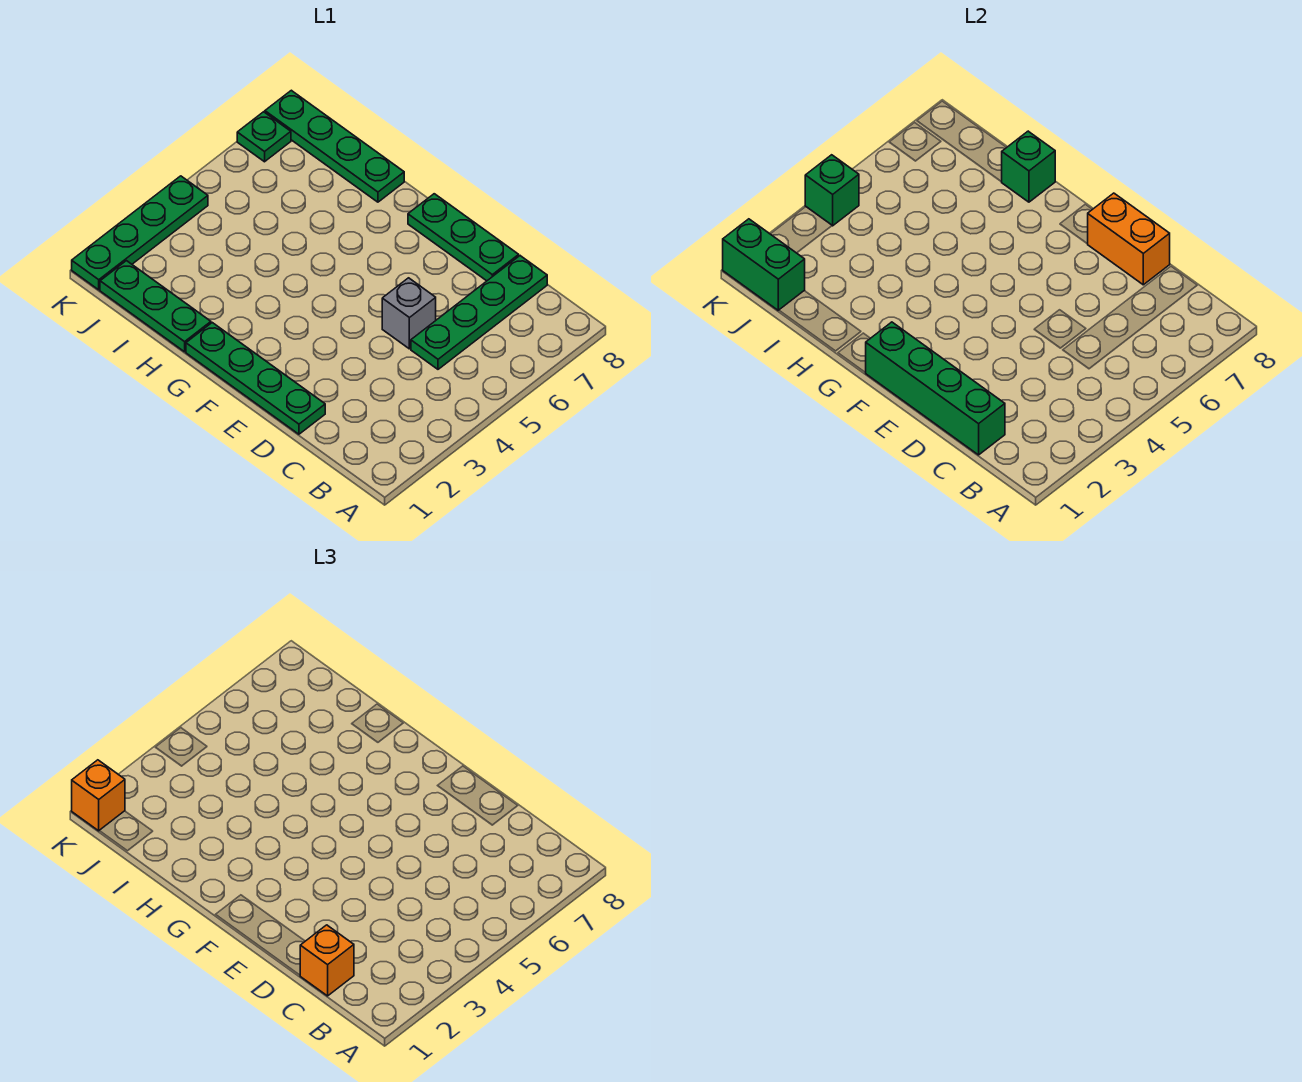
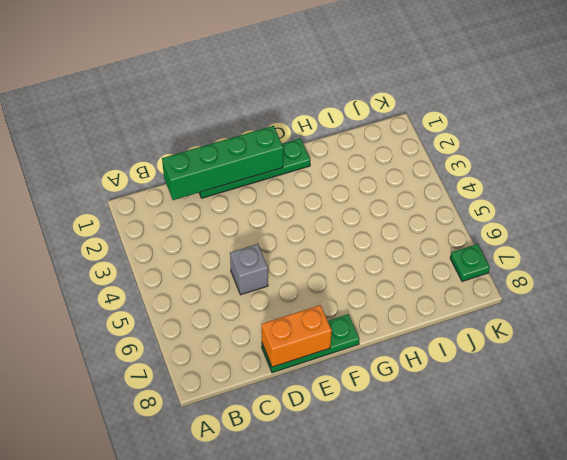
none -> green plate C5:C8 level 1
none -> green plate H1:J1 level 1
none -> green plate H8:K8 level 1

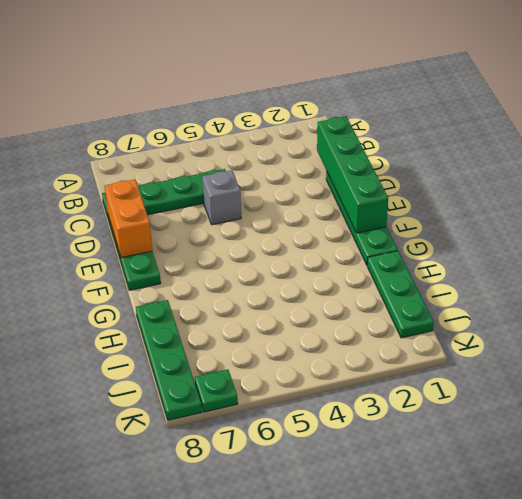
none -> green plate K1:K4 level 1
none -> green brick H8 level 2
none -> green brick J1:K1 level 2

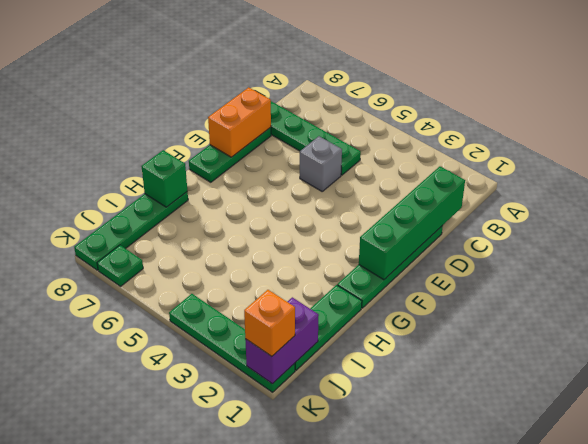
purple brick J1:K1 level 2 -> green brick J1:K1 level 2
none -> green brick K4 level 2
none -> orange brick C1 level 3

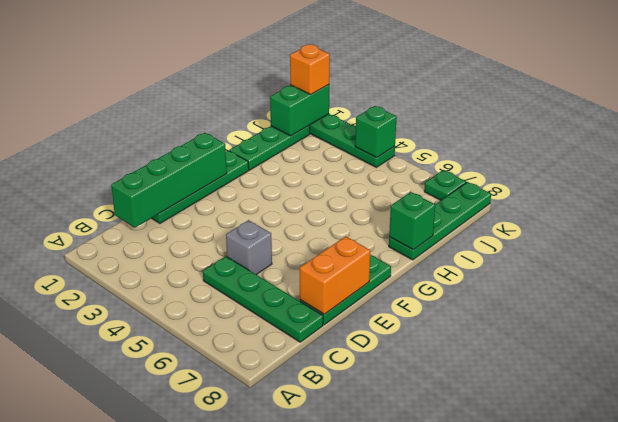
none -> orange brick C1 level 3

